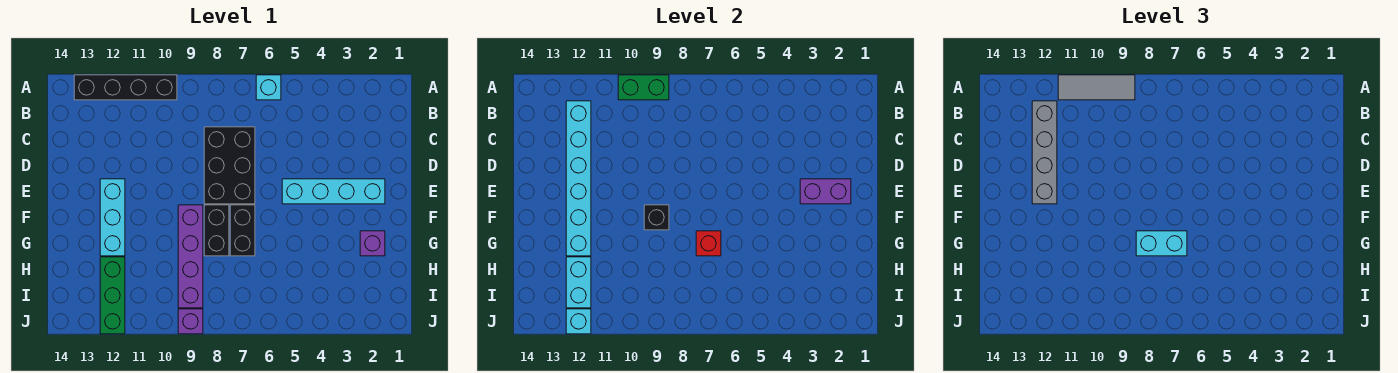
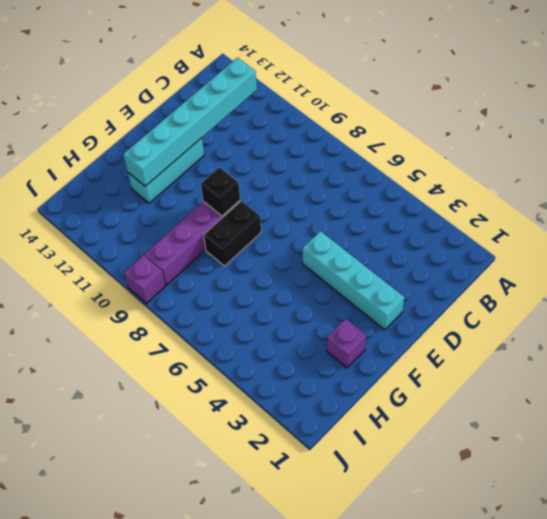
none -> cyan brick A6 level 1
none -> black brick A10:A13 level 1
none -> black brick C7:E8 level 1

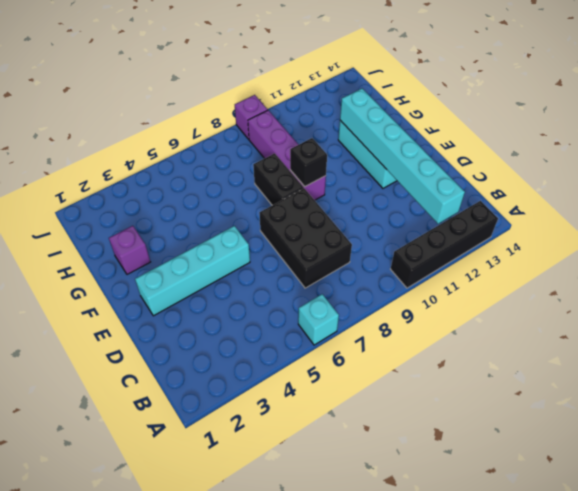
none -> black brick F7:G7 level 1
none -> green brick H12:J12 level 1
none -> green brick A9:A10 level 2

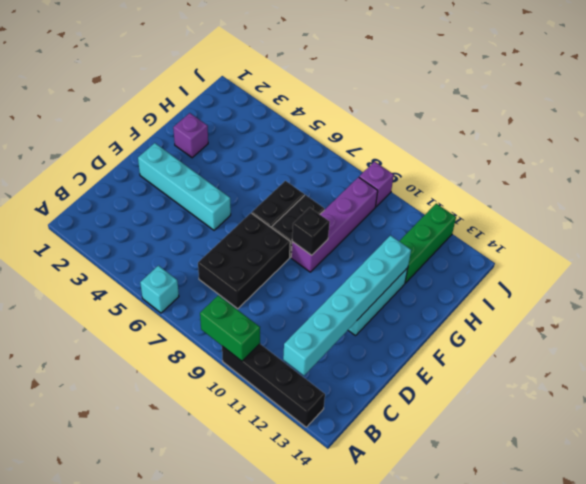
none -> purple brick E2:E3 level 2
none -> red brick G7 level 2
none -> cyan brick H12:I12 level 2

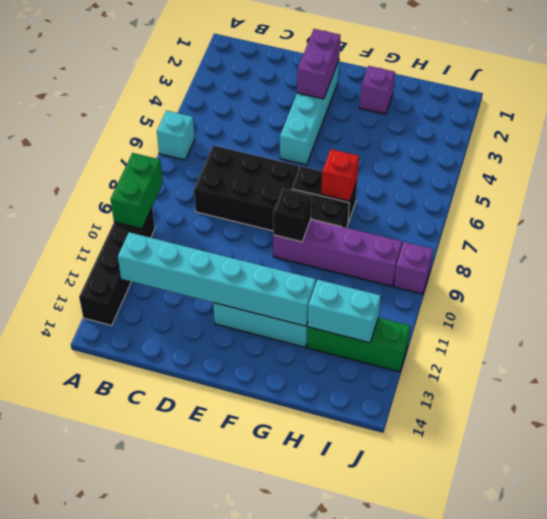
none -> cyan brick J12 level 2
none -> grey tile A9:A11 level 3
none -> grey brick B12:E12 level 3

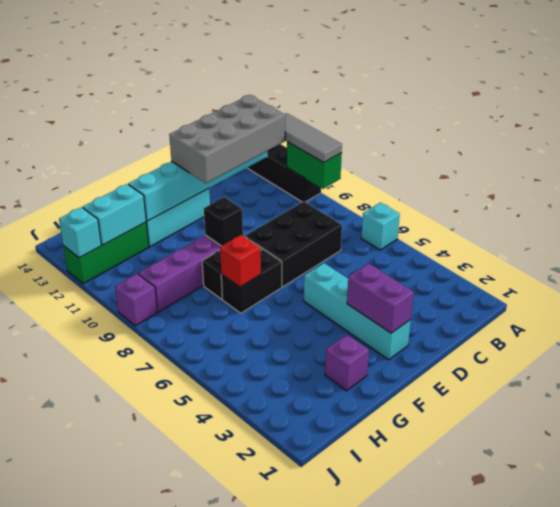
grey brick B11:E12 level 3 -> grey brick B12:E12 level 3
none -> cyan brick G7:G8 level 3

